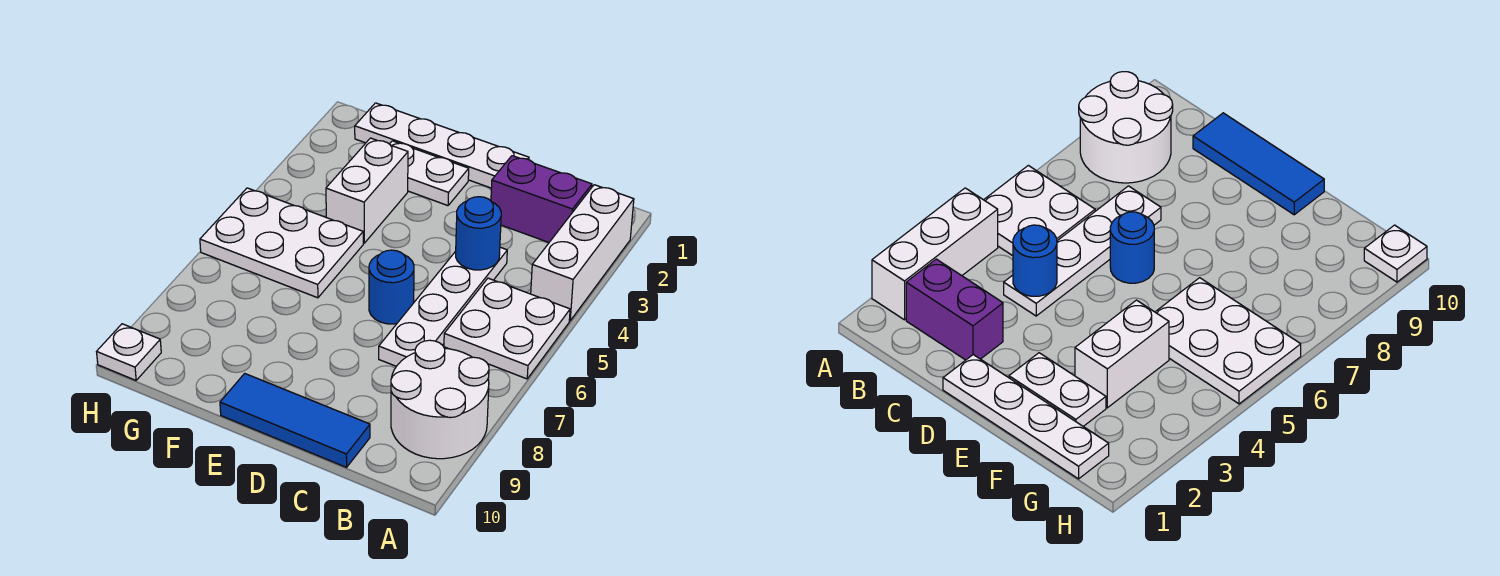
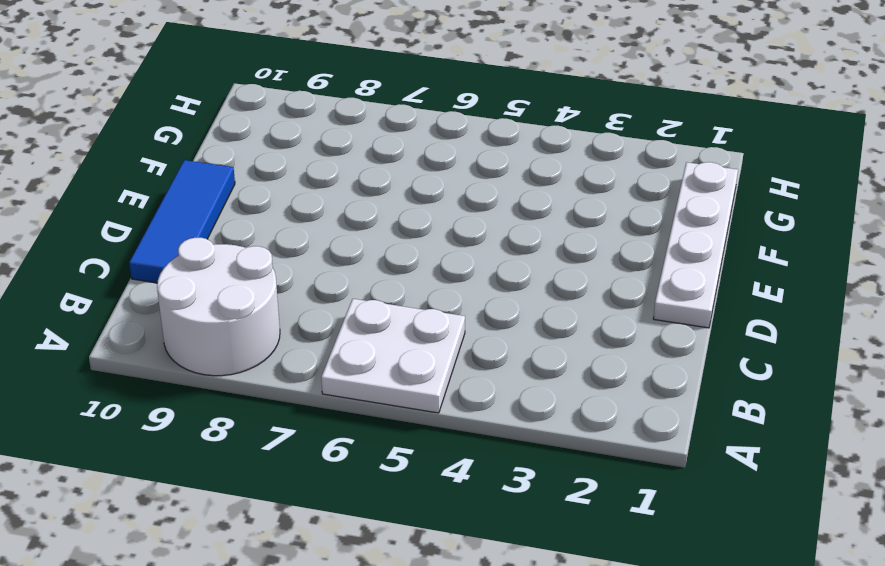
none -> white brick A2:A4 level 1
none -> purple brick B2:C2 level 1
none -> white plate C4:C7 level 1

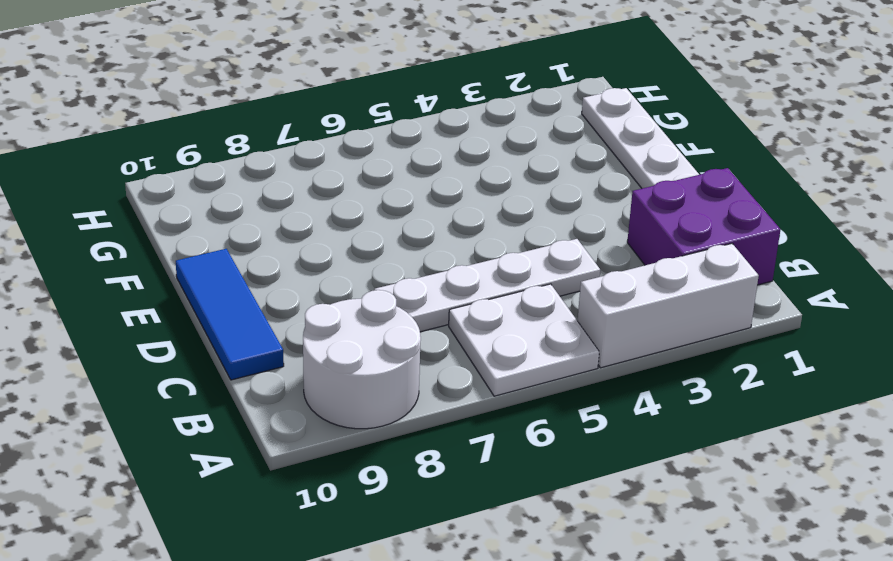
purple brick B1:C2 level 1 -> purple brick B2:C2 level 1
none -> blue round brick D6 level 1
none -> white plate E2:F2 level 1
none -> white brick F3:F4 level 1

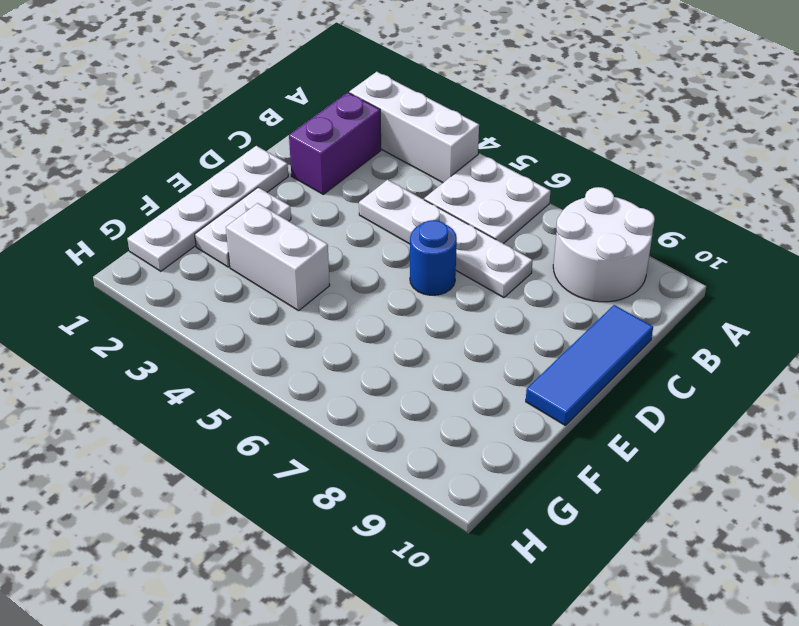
none -> white plate F5:H6 level 1
none -> white plate H10 level 1
none -> blue round brick C4 level 2

